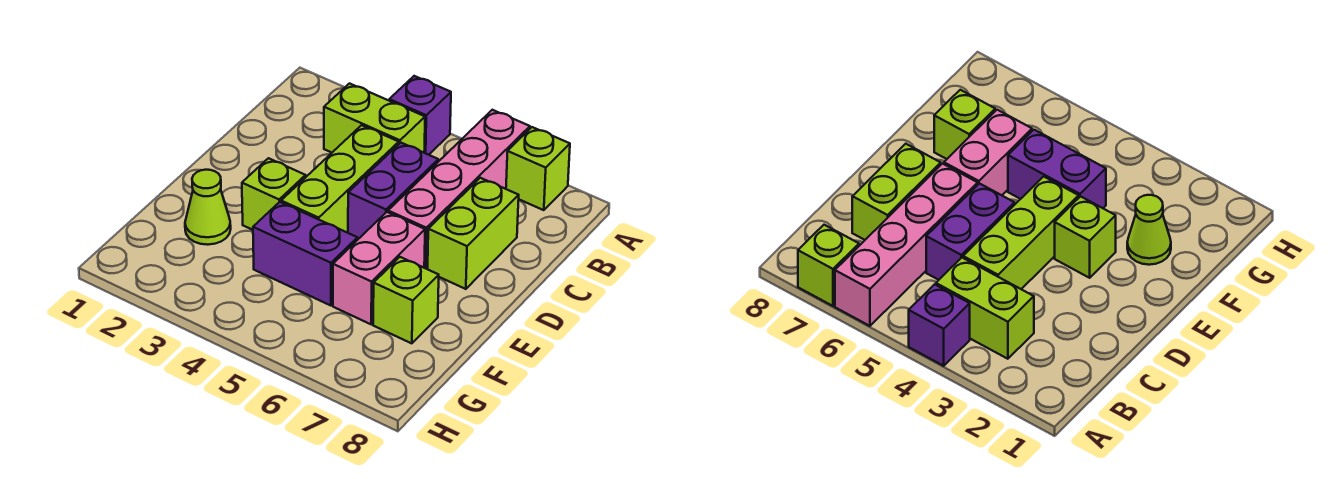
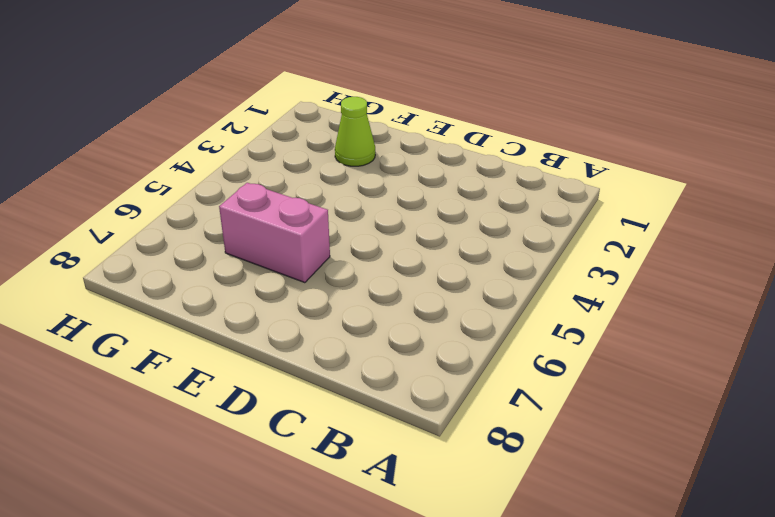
none -> purple brick A4 level 1
none -> pink brick A6:D6 level 1
none -> lime brick A7 level 1

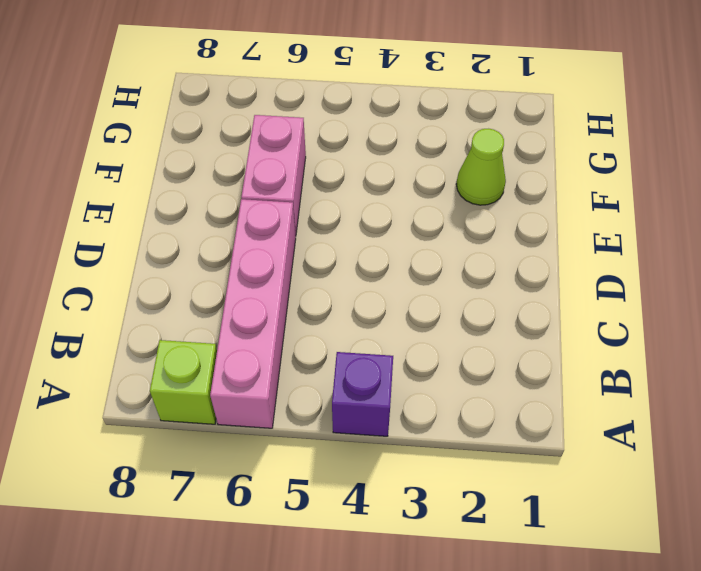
none -> lime brick B3:B4 level 1
none -> lime brick C4:E4 level 1
none -> purple brick C5:D5 level 1

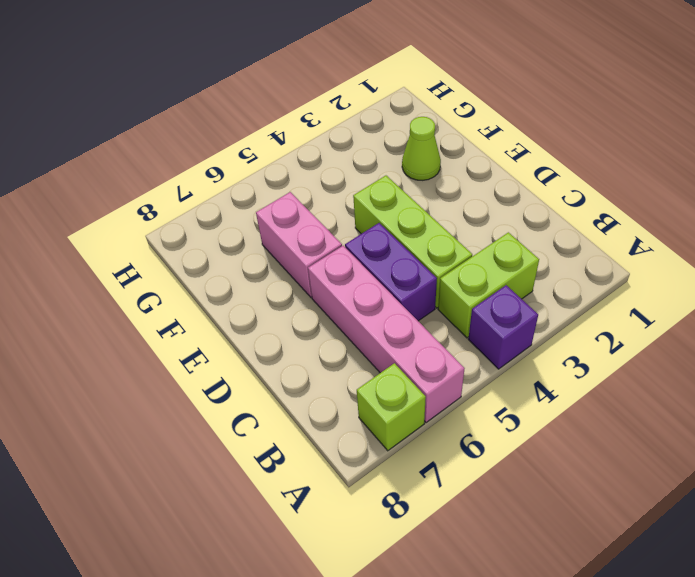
none -> lime brick C7:D7 level 1
none -> lime brick E3 level 1
none -> purple brick F4:F5 level 1

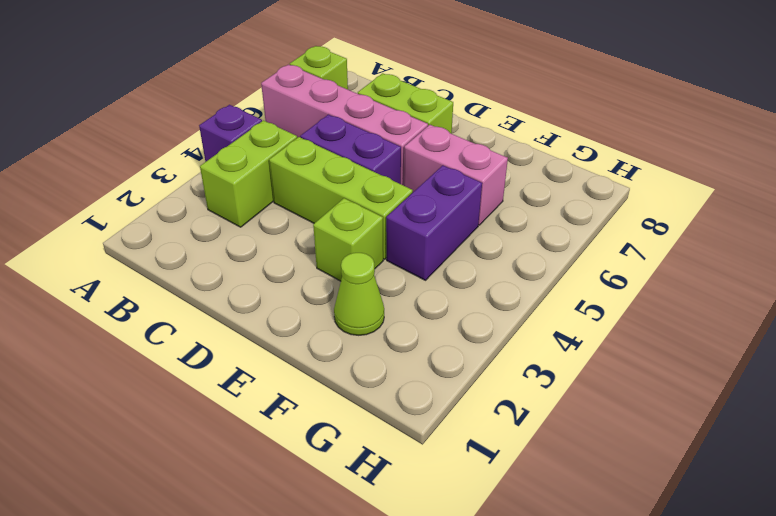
none -> lime brick F7 level 1

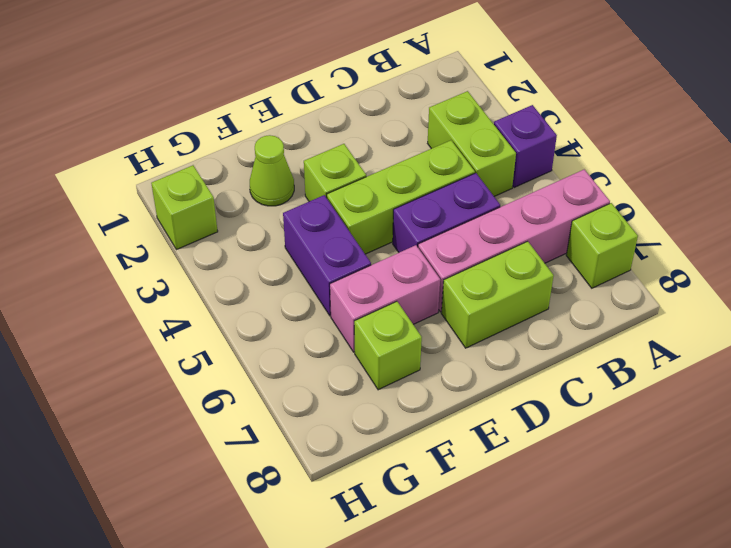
lime brick H2 level 1 -> none

